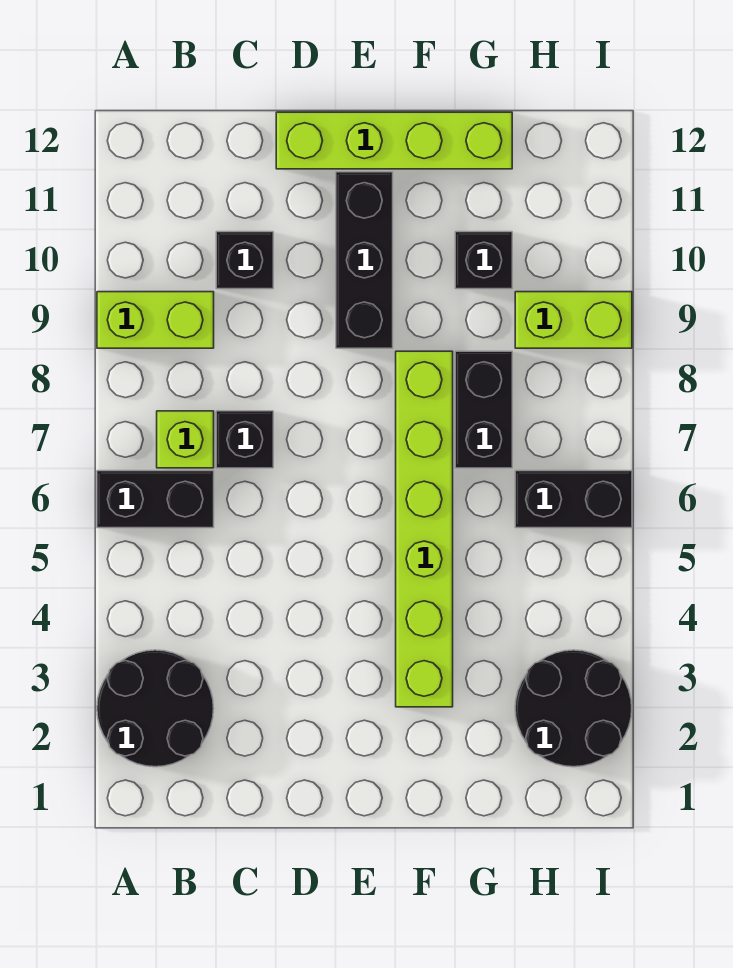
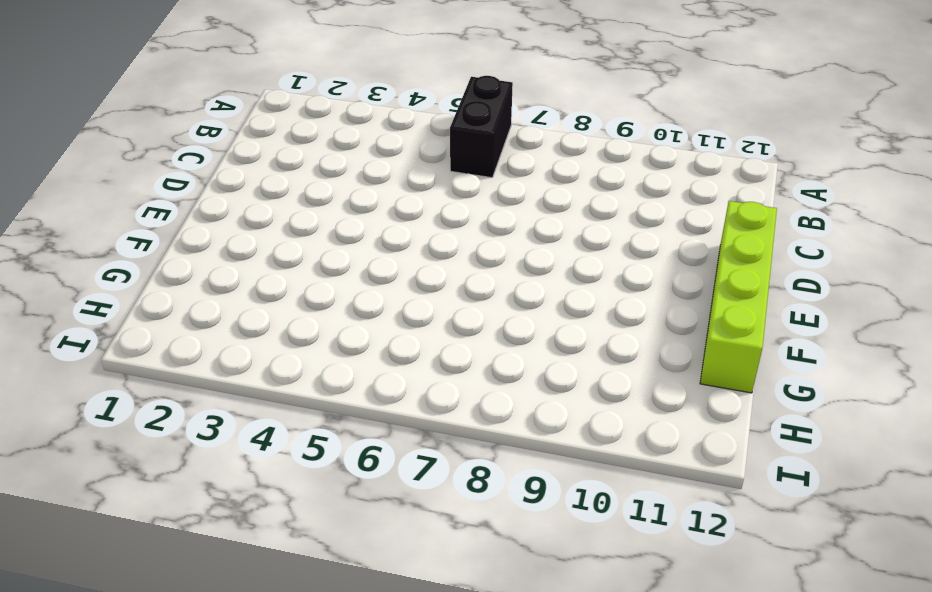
none -> black round brick A2:B3 level 1
none -> lime brick A9:B9 level 1
none -> lime brick B7 level 1

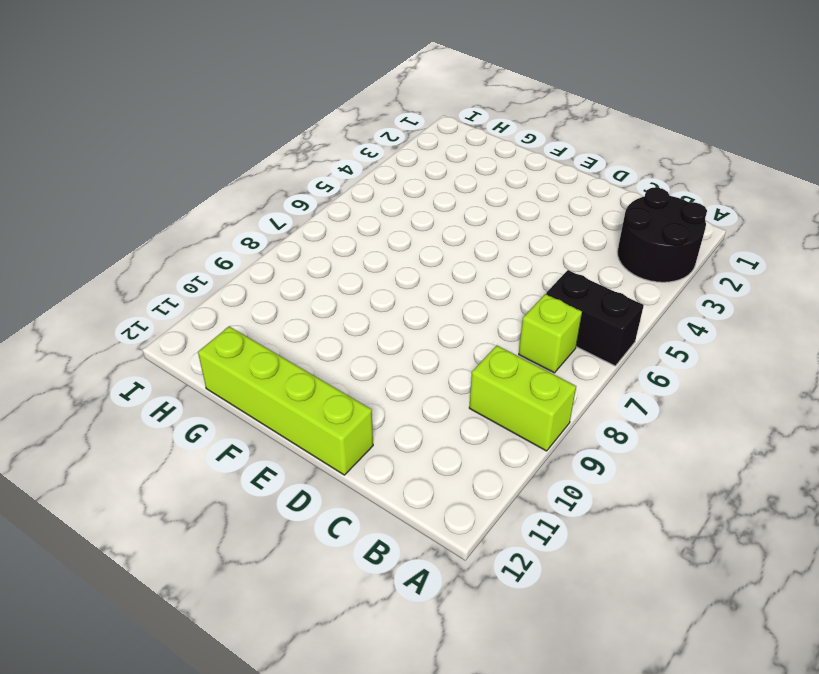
none -> black brick C7 level 1
none -> black brick C10 level 1
none -> black brick E9:E11 level 1

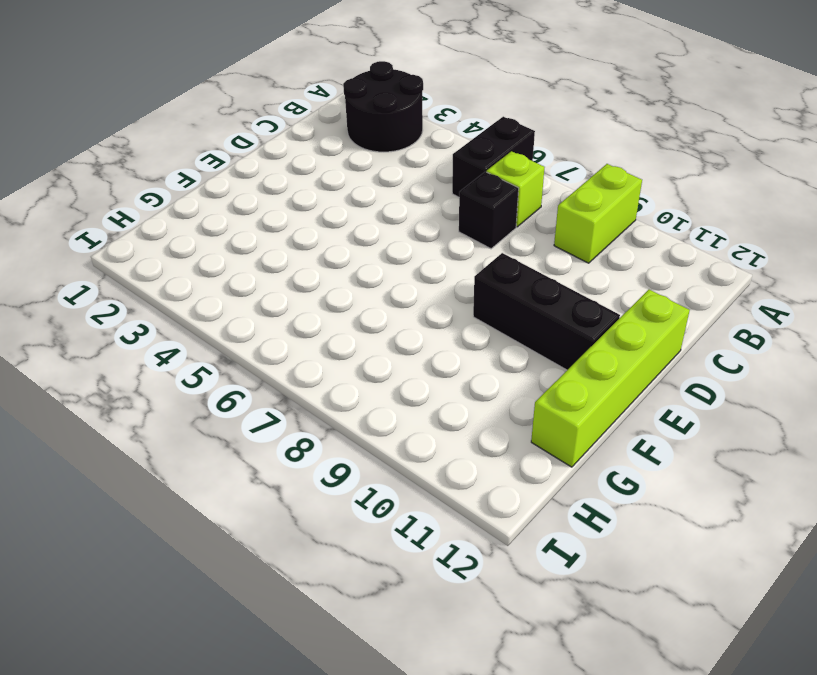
none -> black brick C10 level 1
none -> lime brick F3:F8 level 1
none -> black brick G7:G8 level 1

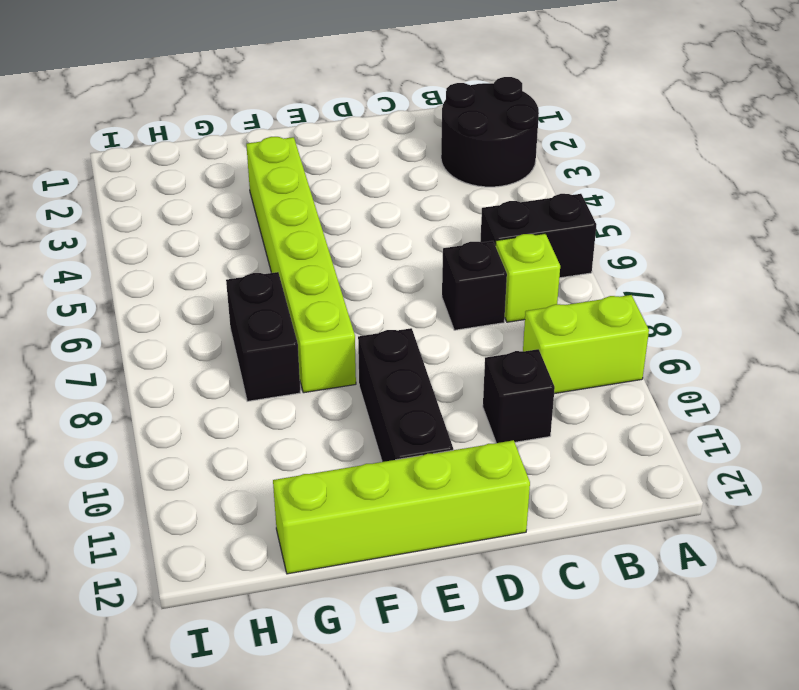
none -> black brick G10 level 1
none -> black round brick H2:I3 level 1
none -> black brick H6:I6 level 1

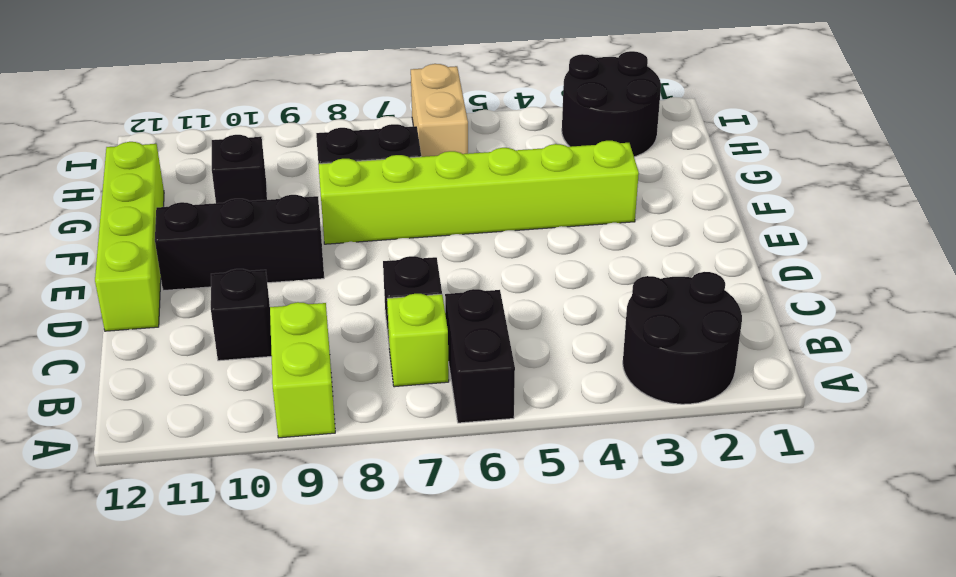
tan brick H6:I6 level 1 -> black brick H6:I6 level 1
none -> lime brick H9:I9 level 1

